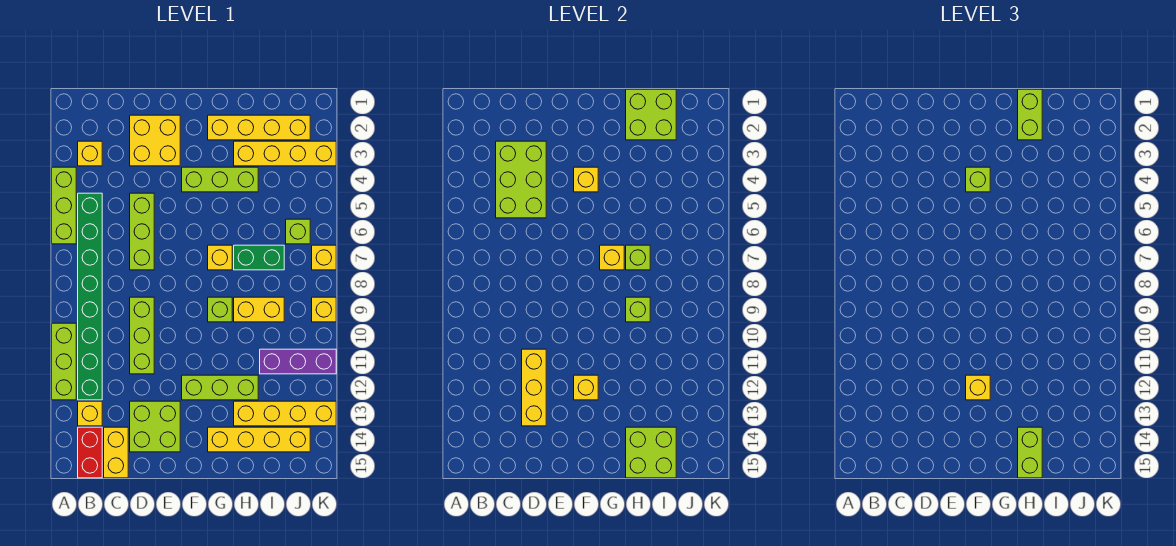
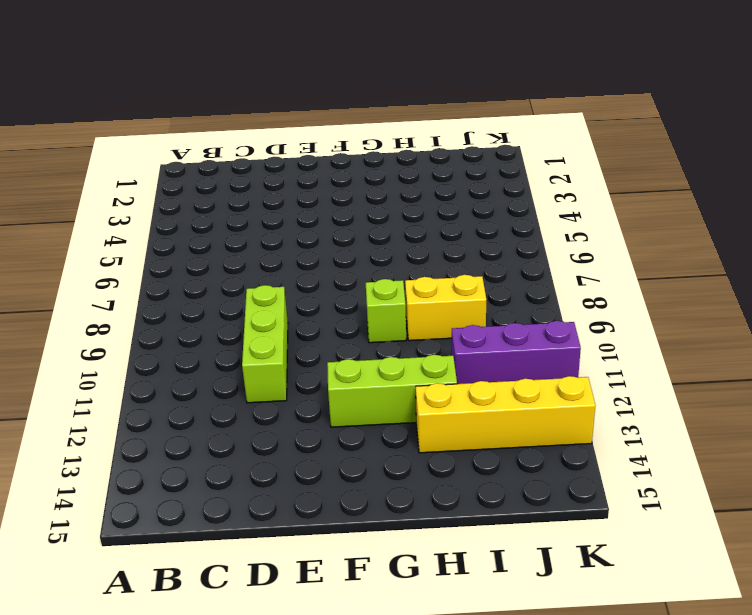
none -> lime brick A4:A6 level 1
none -> lime brick A10:A12 level 1
none -> yellow brick B3 level 1
none -> green brick B5:B12 level 1

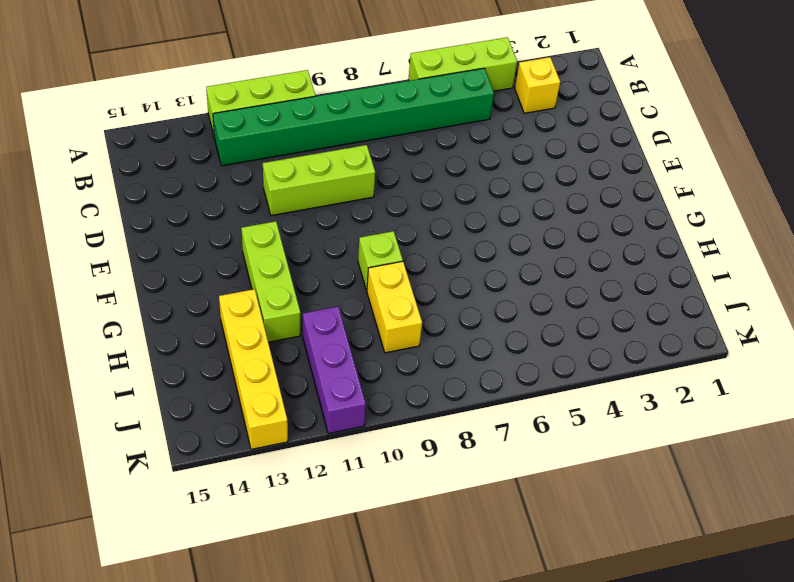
none -> yellow brick B13 level 1
none -> red brick B14:B15 level 1
none -> yellow brick C14:C15 level 1
none -> yellow brick D2:E3 level 1

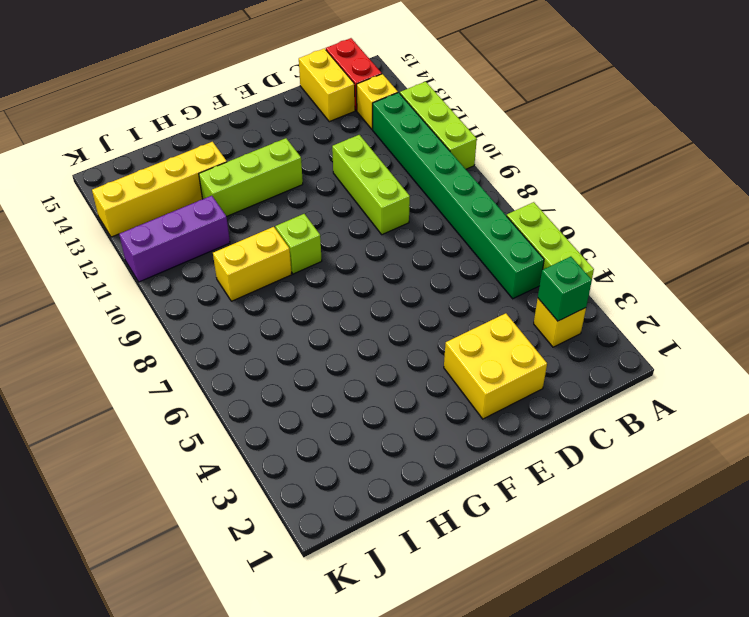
green brick B3 level 2 -> none
none -> lime brick D5:D7 level 1
none -> lime brick D13:E14 level 1
none -> lime brick F4:H4 level 1
none -> yellow brick G2:J2 level 1

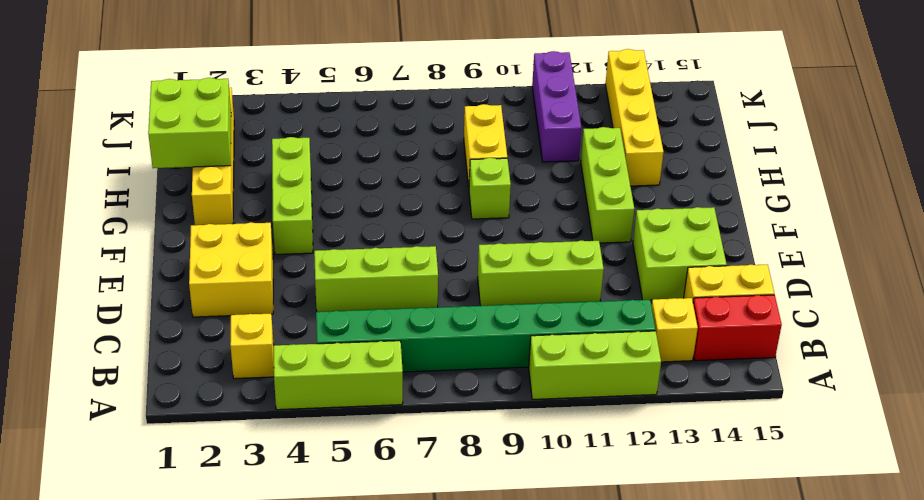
none -> yellow brick G7 level 1
none -> yellow brick G14:J14 level 1
none -> yellow brick H3:K3 level 1
none -> green brick H7:I7 level 1

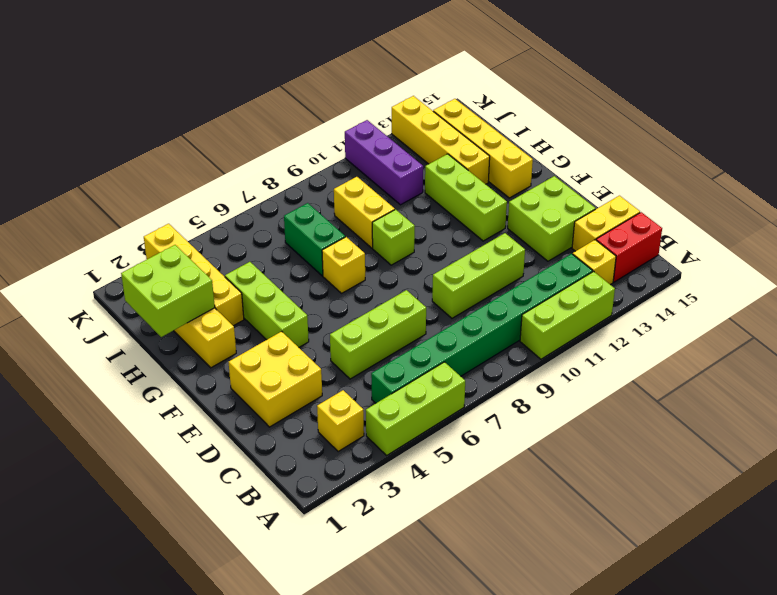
none -> lime brick J6 level 1
none -> yellow brick K7 level 1
none -> yellow brick K9 level 1
none -> lime brick C3:D5 level 2

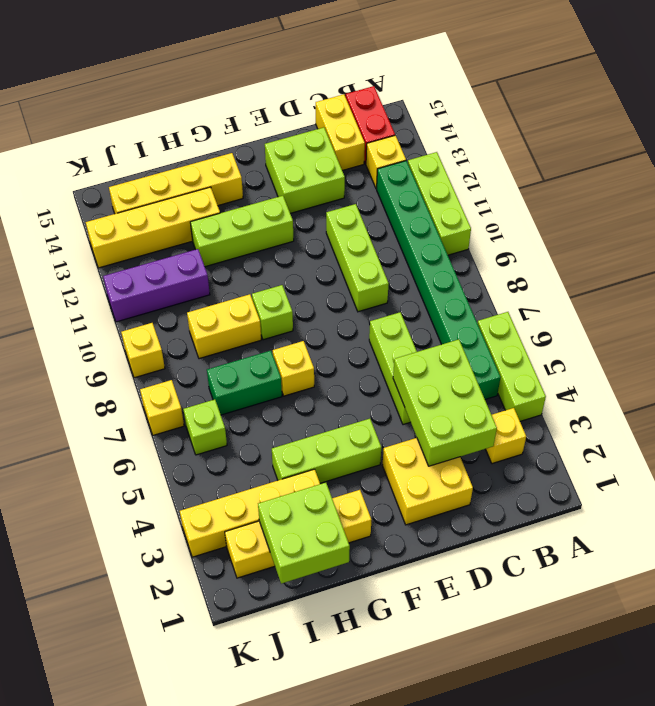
none -> yellow brick D11:D13 level 2
none -> yellow brick F4 level 2
none -> yellow brick F12 level 2
none -> yellow brick G7 level 2

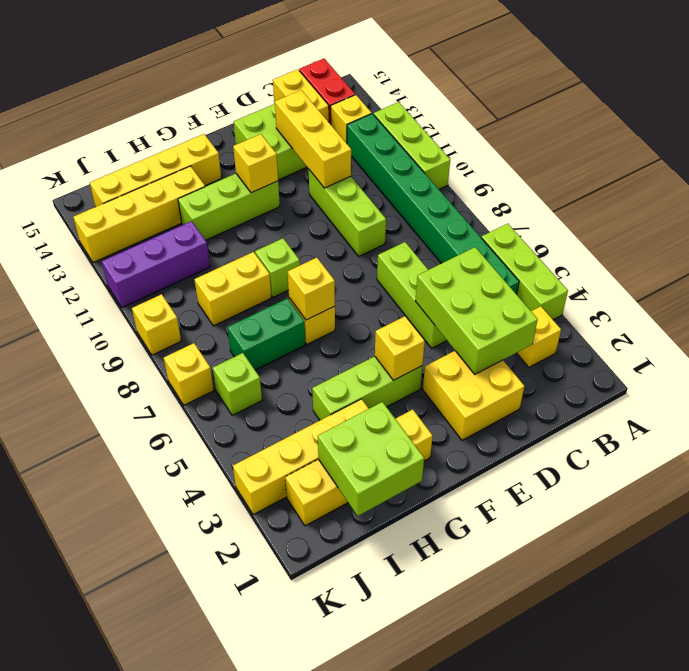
none -> lime brick H7 level 2
none -> lime brick H9 level 2
none -> lime brick H14:I15 level 2
none -> lime brick F4 level 3

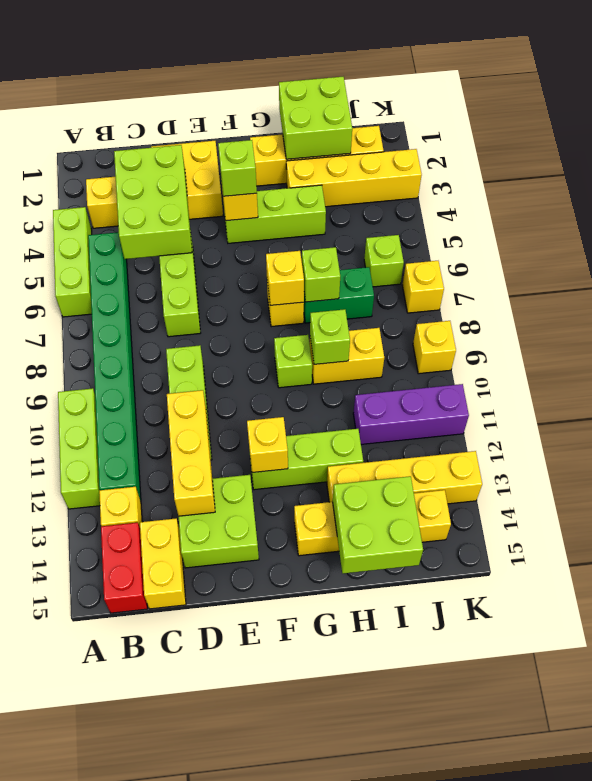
none -> yellow brick F12 level 3
none -> lime brick H1:H2 level 3
none -> lime brick H14:H15 level 3

